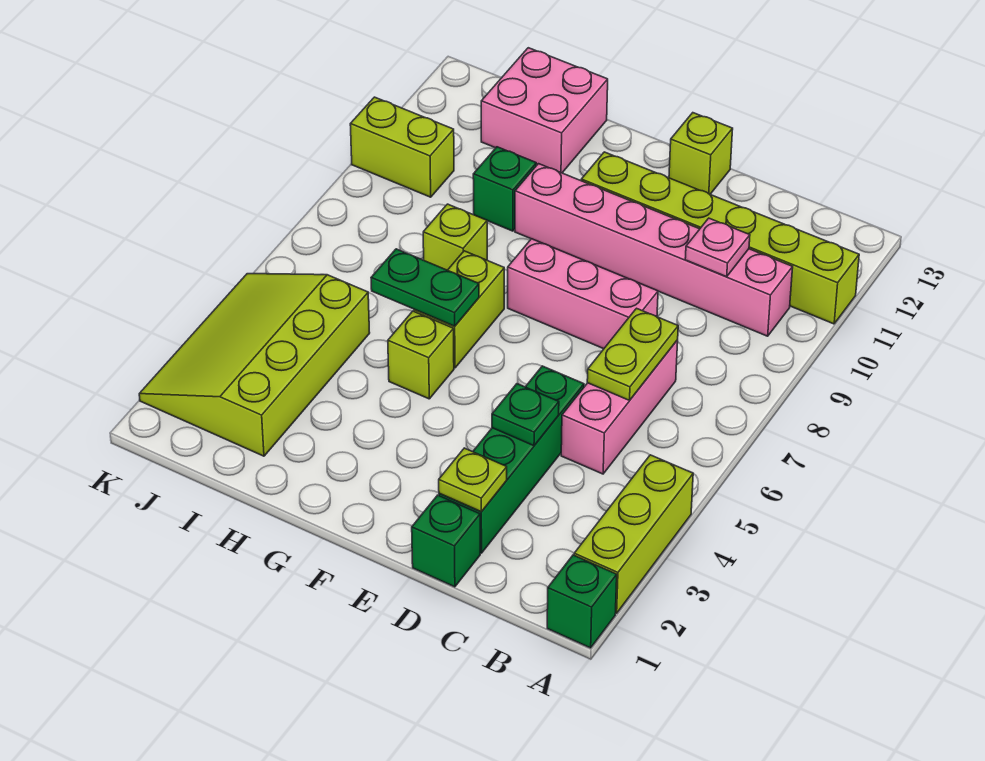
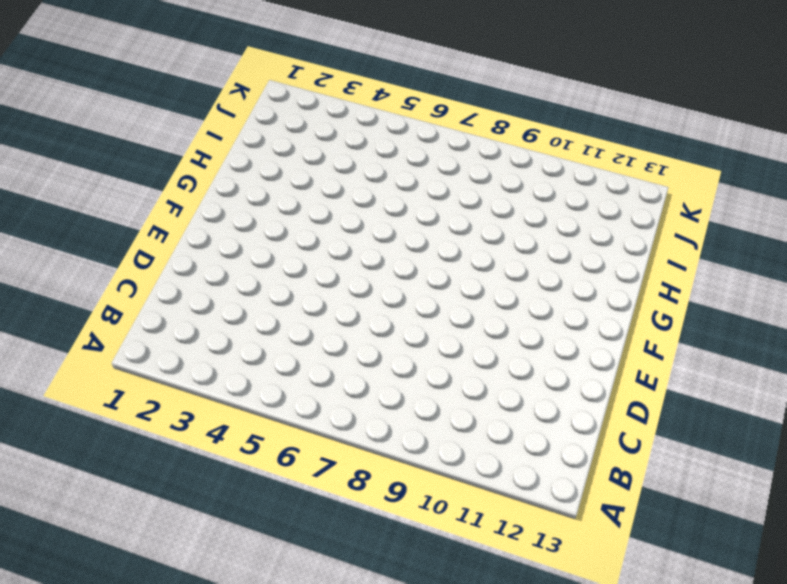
none -> green brick A1 level 1
none -> lime brick A2:A4 level 1
none -> lime brick A11:F11 level 1

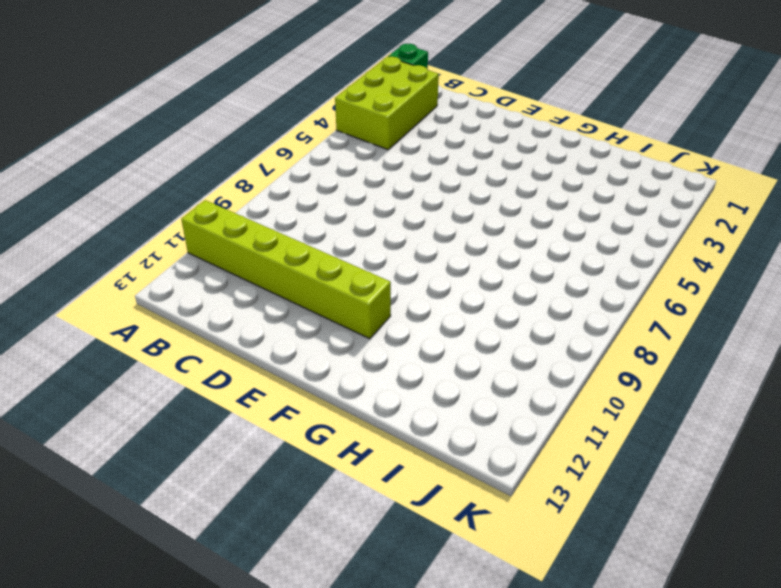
lime brick A2:B4 level 1 -> lime brick A2:A4 level 1
none -> pink brick B10:G10 level 1
none -> pink brick C5:C7 level 1
none -> green brick D1 level 1

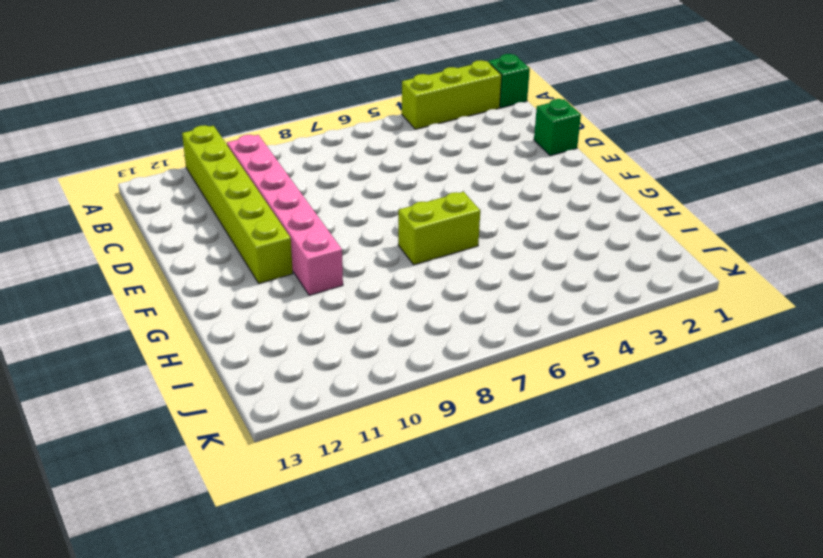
none -> pink brick C5:C7 level 1
none -> green brick D2:D5 level 1
none -> pink brick D8:F8 level 1

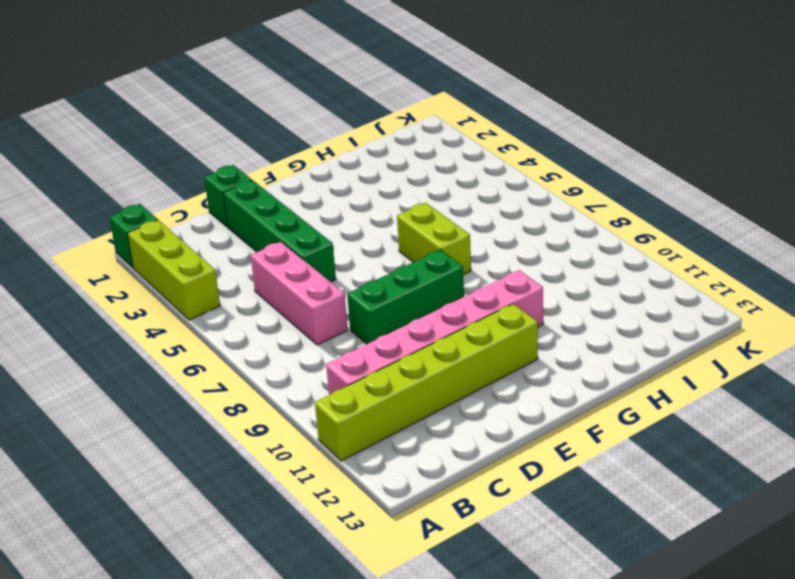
green brick D8:F8 level 1 -> pink brick D8:F8 level 1
none -> lime brick E13 level 1
none -> lime brick G5 level 1
none -> lime brick H8 level 1

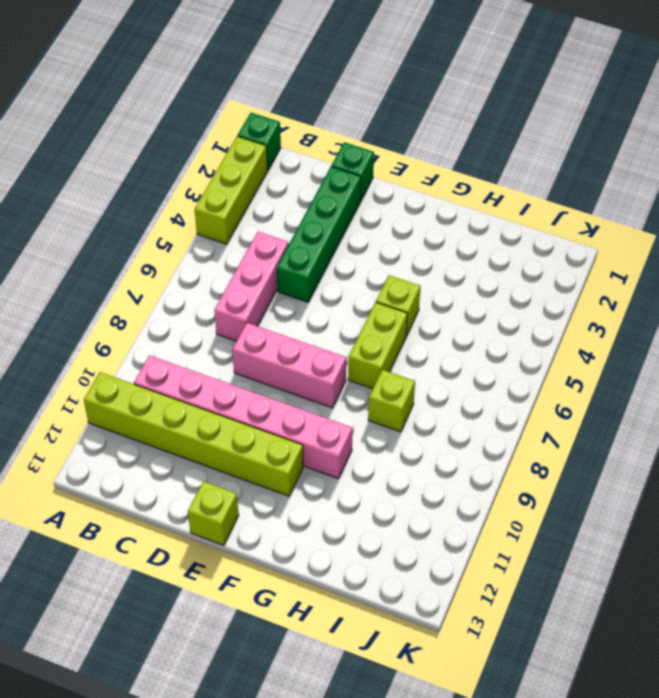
none -> green brick H10 level 1
none -> pink brick H12:I13 level 1
none -> lime slope I2:K5 level 1 top I

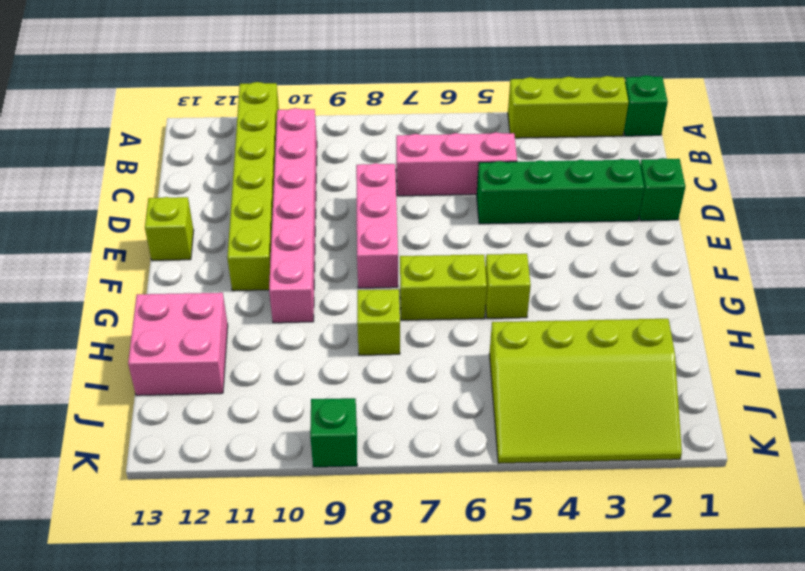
green brick K9 level 1 -> green brick H10 level 1
none -> lime brick J10:K10 level 1
none -> lime plate C6:C7 level 2
none -> pink plate C10 level 2

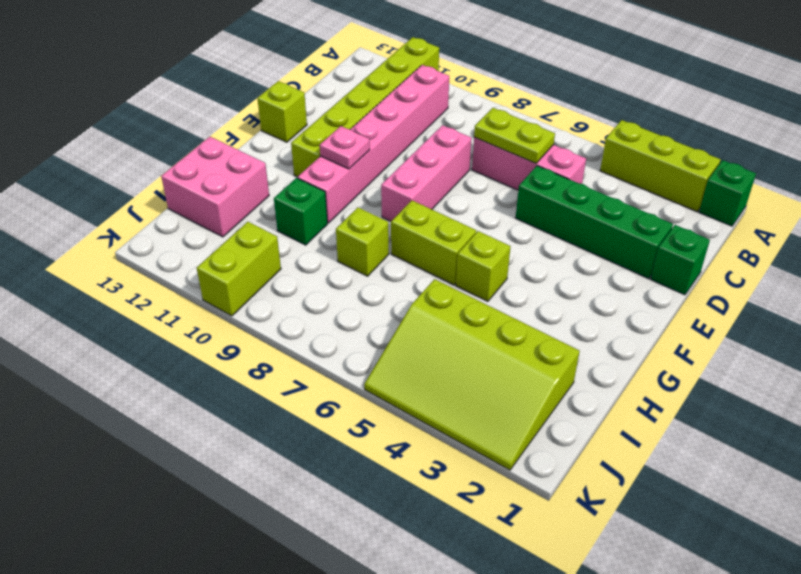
pink plate F10 level 2 -> pink plate C10 level 2
none -> lime plate D2 level 2
none -> green plate D4 level 2
none -> green plate G6:H6 level 2

